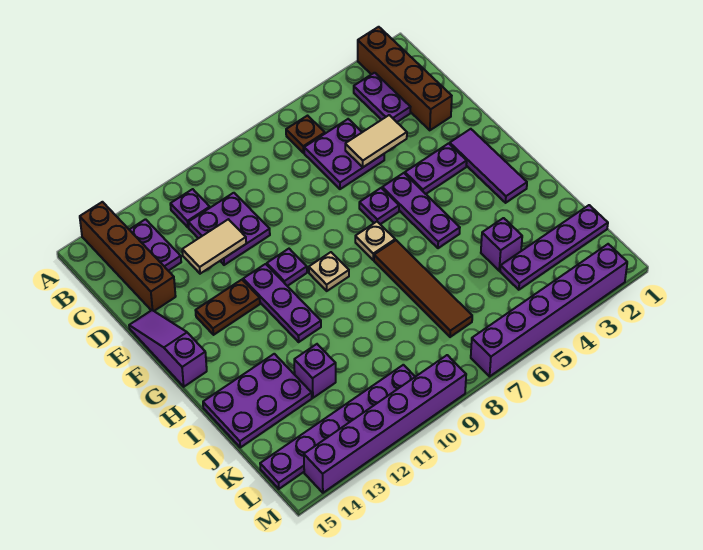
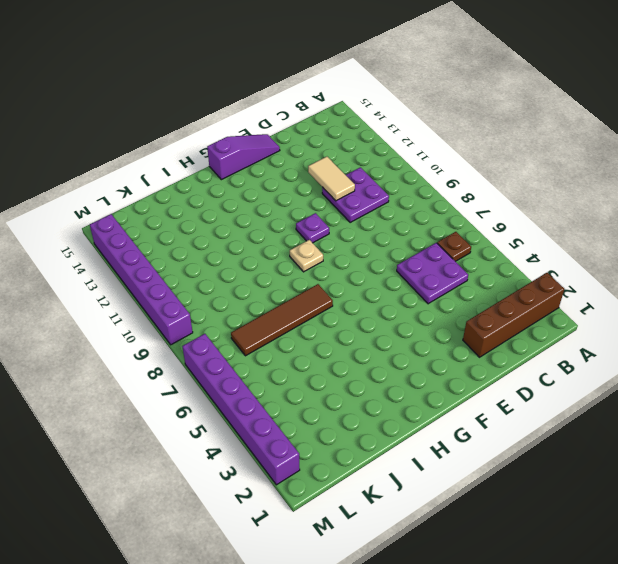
none -> brown brick A14:D14 level 1
none -> purple plate B3:C3 level 1
none -> purple plate B11 level 1

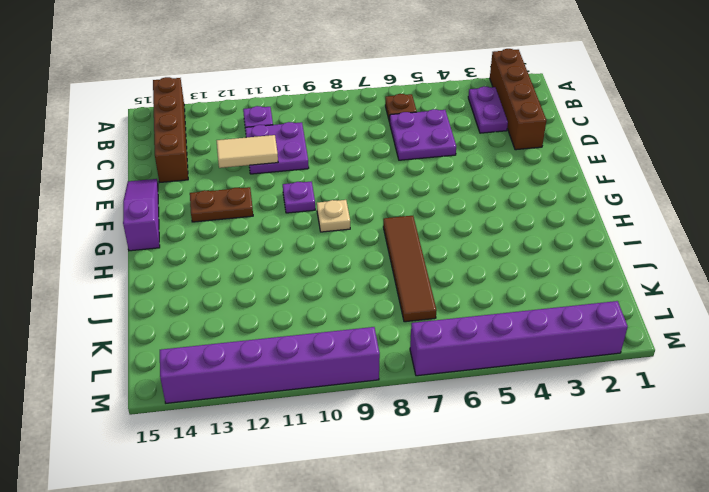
none -> purple plate B13:C13 level 1
none -> purple tile F2:H2 level 1
none -> purple plate F3:F4 level 1

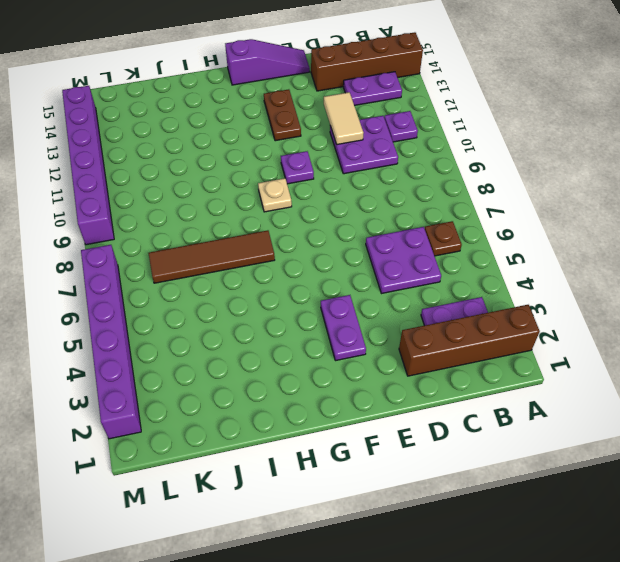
none -> purple tile F2:H2 level 1
none -> purple plate F5:H5 level 1
none -> purple plate F6 level 1

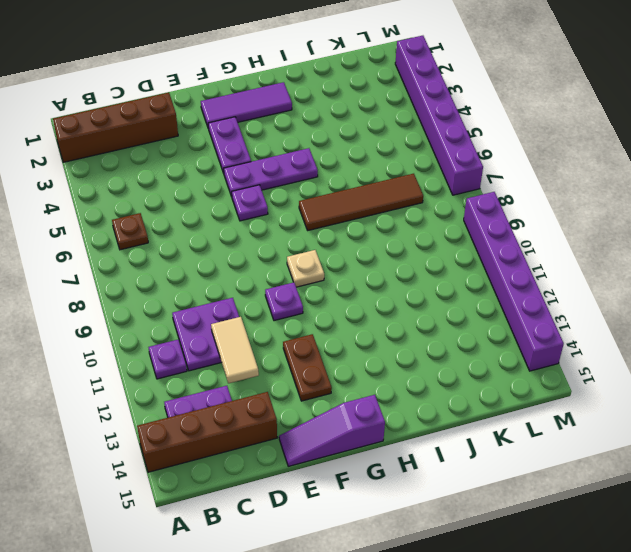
none -> purple plate B3:C3 level 1
none -> purple plate C5:D6 level 1
none -> purple plate F11:H11 level 1

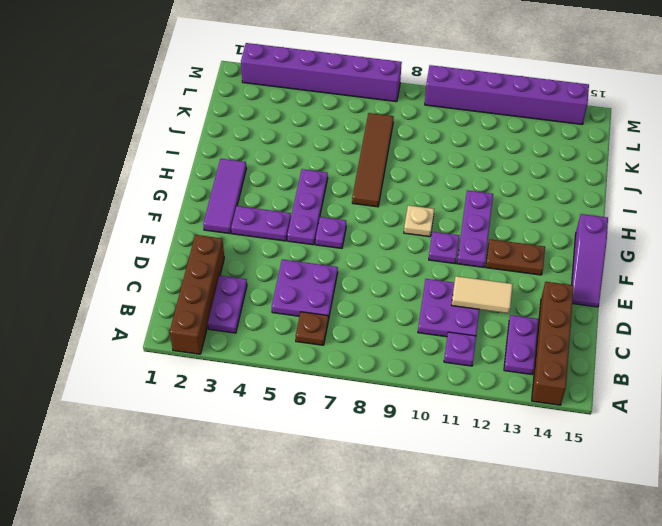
none -> tan plate G7 level 1
none -> purple plate I13:J15 level 1
none -> purple brick J4 level 1

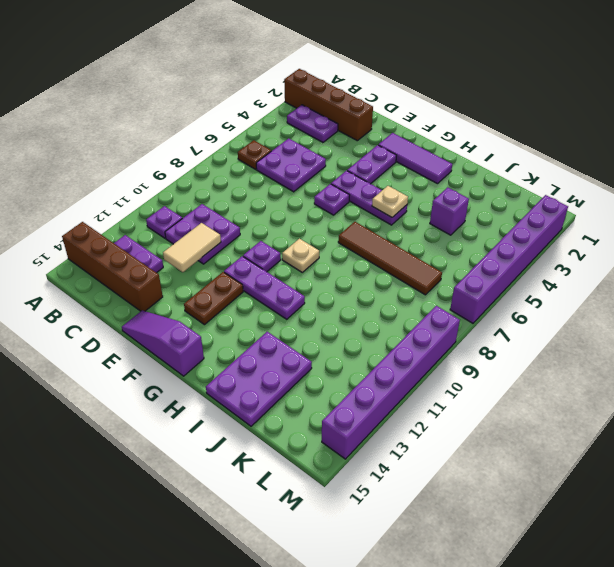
tan plate H5 level 2 -> tan plate G7 level 1
none -> purple brick J12 level 1
none -> purple plate K1:K4 level 1
none -> purple plate L10:L15 level 1

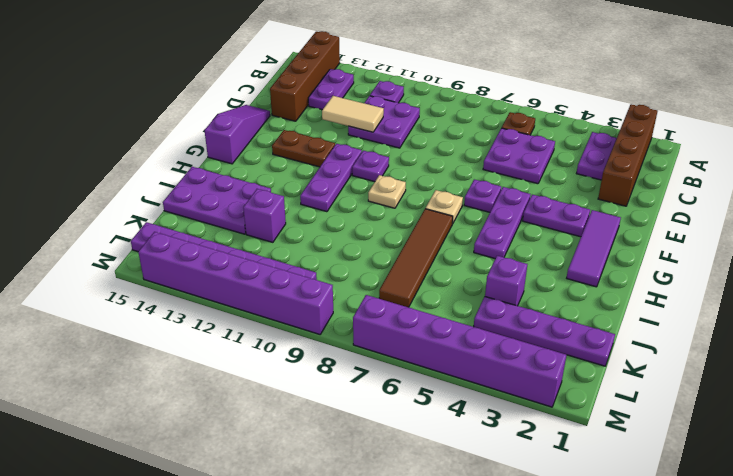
none -> tan tile D4:D5 level 2

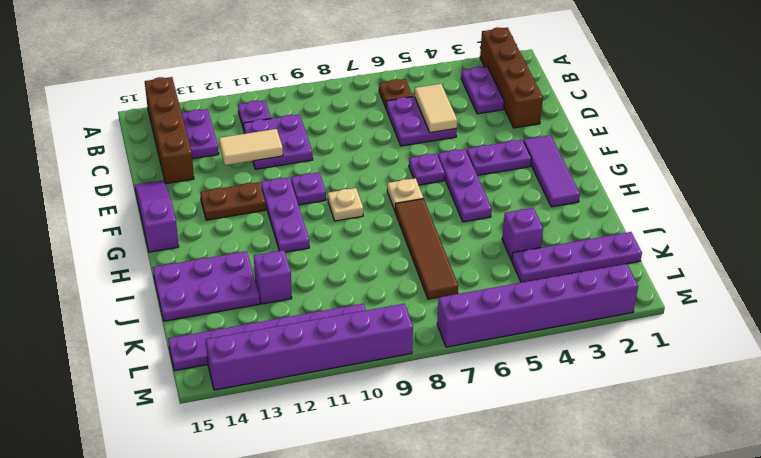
tan tile C5:D5 level 2 -> tan tile D4:D5 level 2

